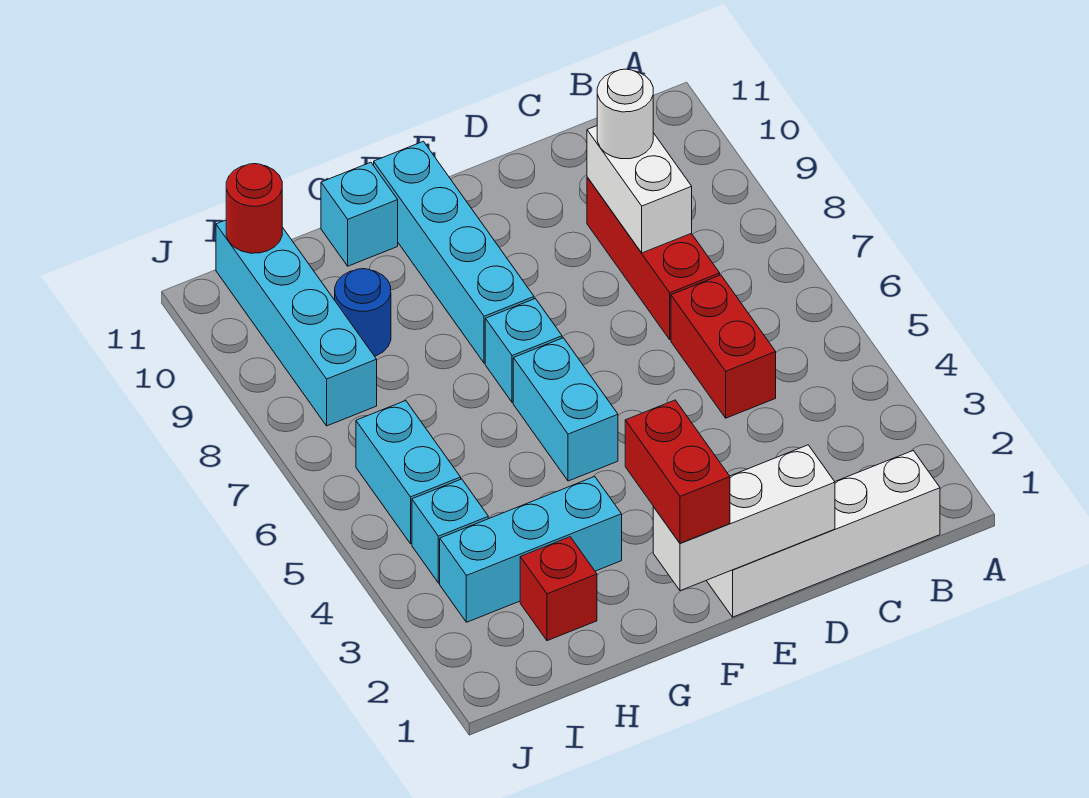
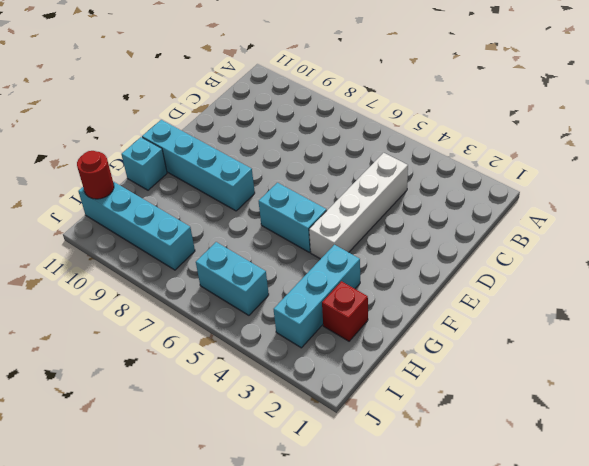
white brick C4:F4 level 1 -> white brick B1:E1 level 1
none -> red brick C5:C6 level 1
none -> red brick C7:C9 level 1
none -> cyan brick F7 level 1

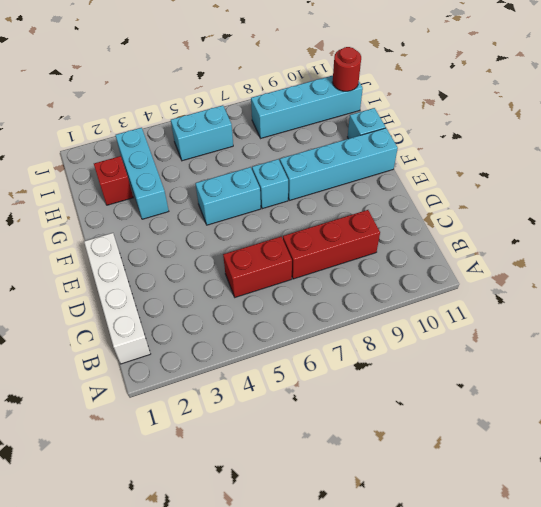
none -> blue round brick H9 level 1
none -> cyan brick I4 level 1
none -> white brick C8:C9 level 2

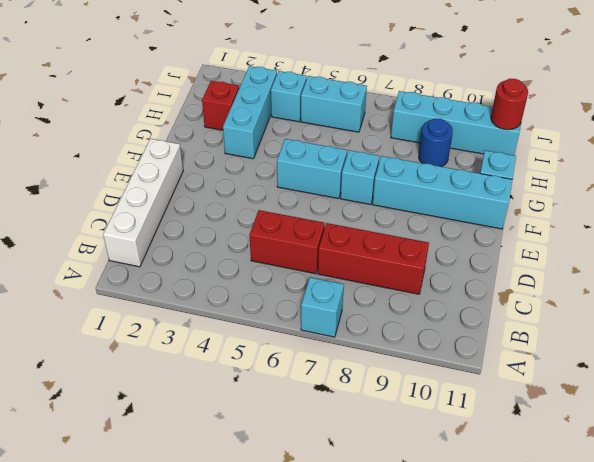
cyan brick A7 level 1 -> none
none -> white brick C8:C9 level 2
none -> white brick D1:F1 level 2
none -> white round brick C9 level 3

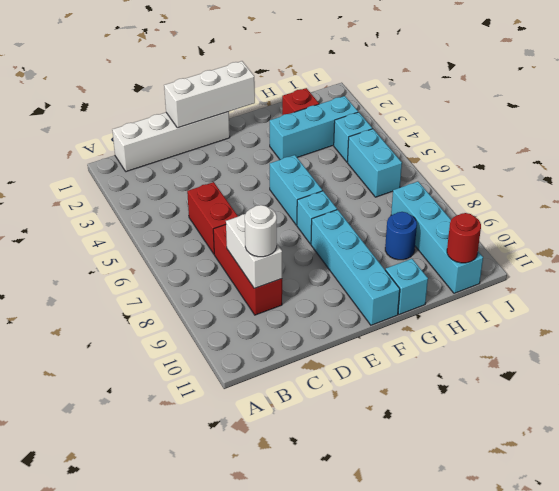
none -> red brick F1:F2 level 3

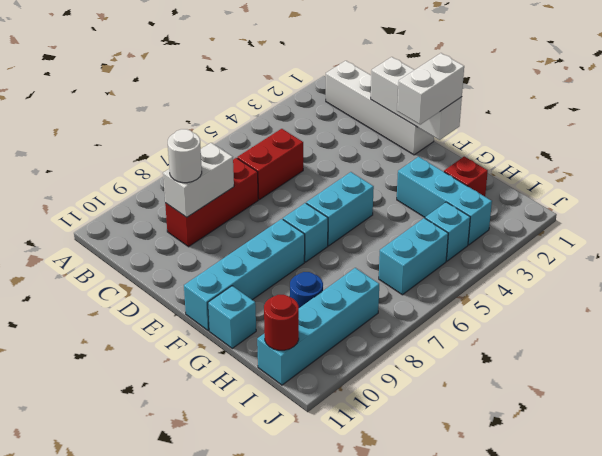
white brick F1:F2 level 3 -> red brick F1:F2 level 3

